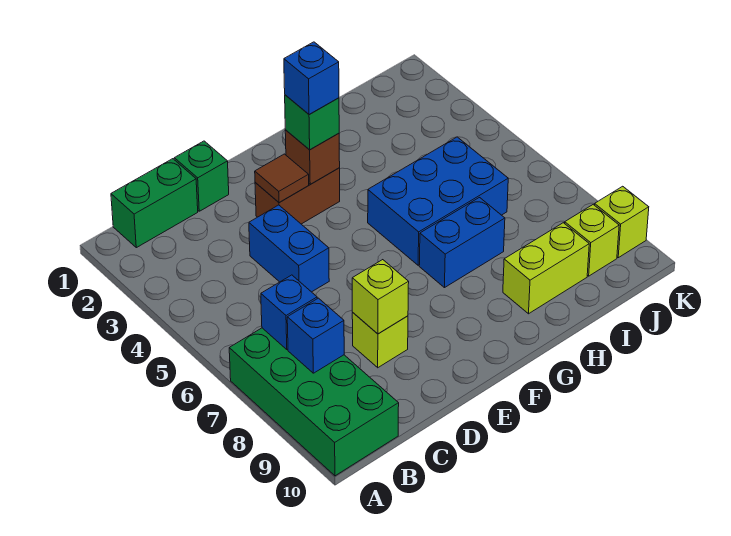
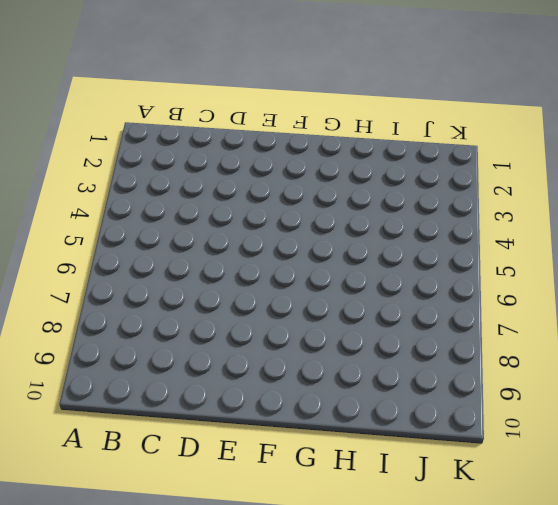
none -> green brick A7:B10 level 1
none -> green brick B1:C1 level 1
none -> green brick D1 level 1

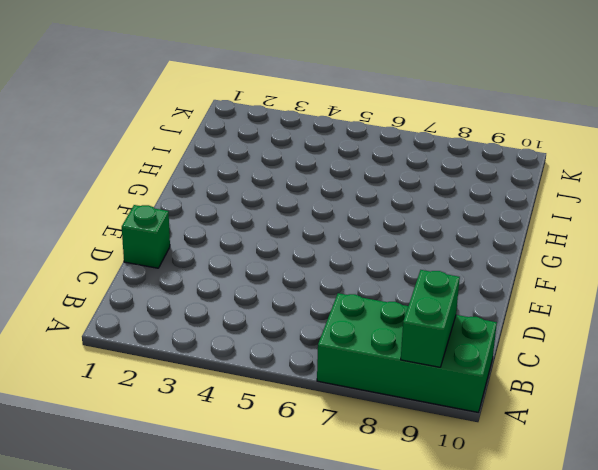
green brick A9:B9 level 2 -> green brick B1:C1 level 1
none -> blue brick D4:D5 level 1
none -> lime brick D8 level 1
none -> brown brick E3:F3 level 1

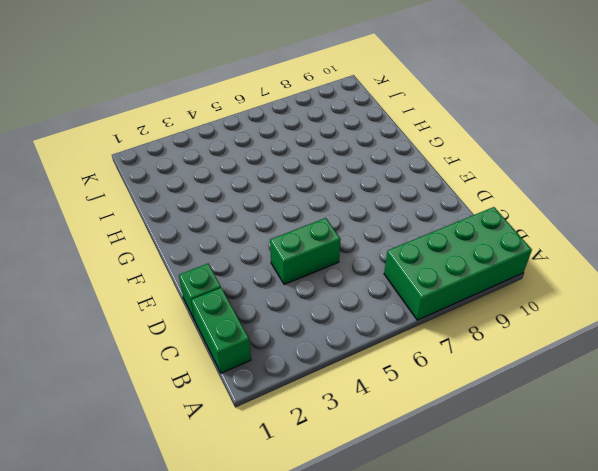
green brick D4:D5 level 1 -> blue brick D4:D5 level 1
none -> lime brick D8 level 1
none -> brown brick E3:F3 level 1
none -> blue brick G5:I6 level 1

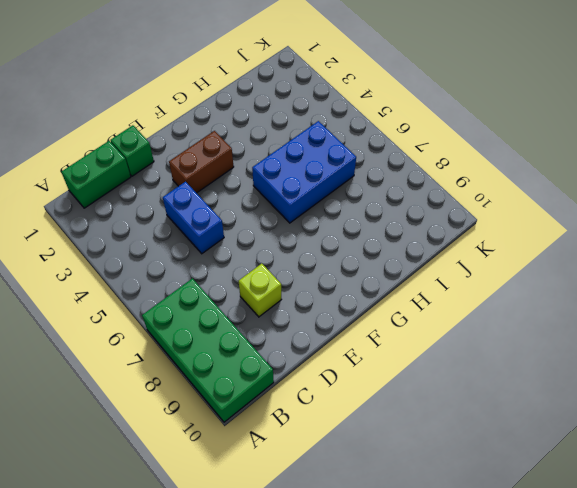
none -> blue brick G7:H7 level 1
none -> lime brick H9:I9 level 1
none -> lime brick J9 level 1

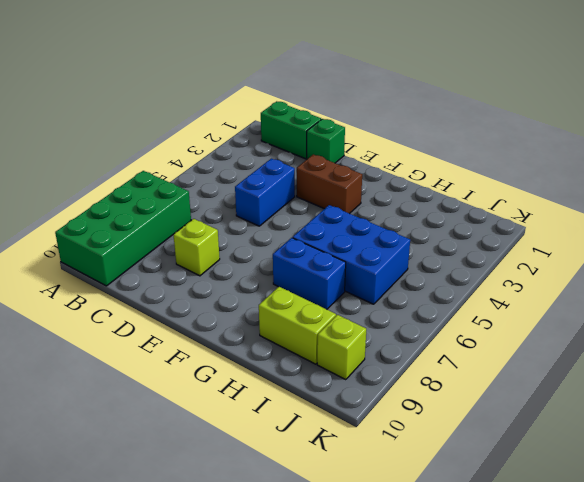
none -> lime brick K9 level 1
none -> blue brick B7 level 2
none -> blue brick B8 level 2

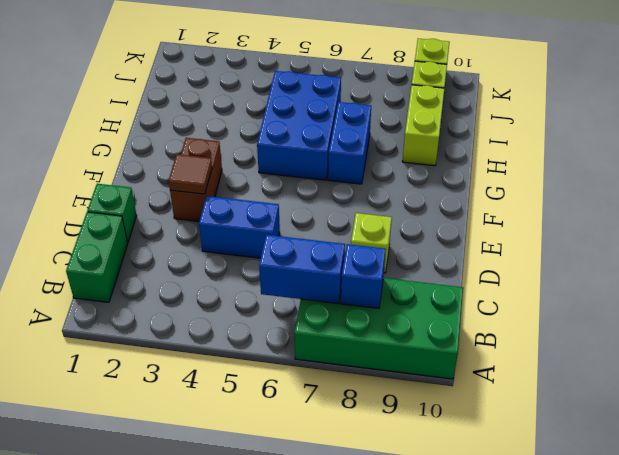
blue brick B6:B7 level 2 -> blue brick B7 level 2
none -> lime brick D8 level 2
none -> brown brick F3 level 2
none -> green brick F3 level 3

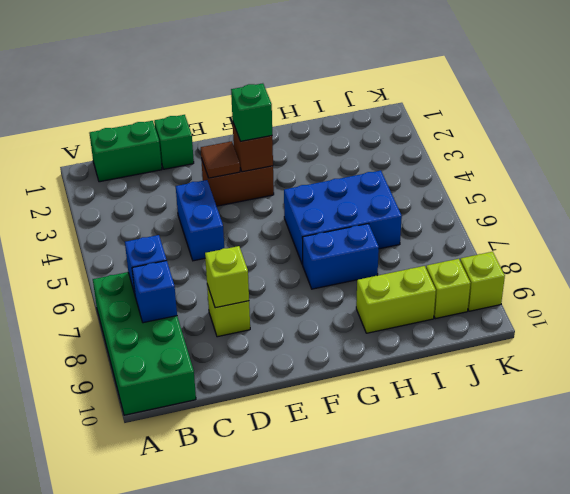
none -> blue brick F3 level 4

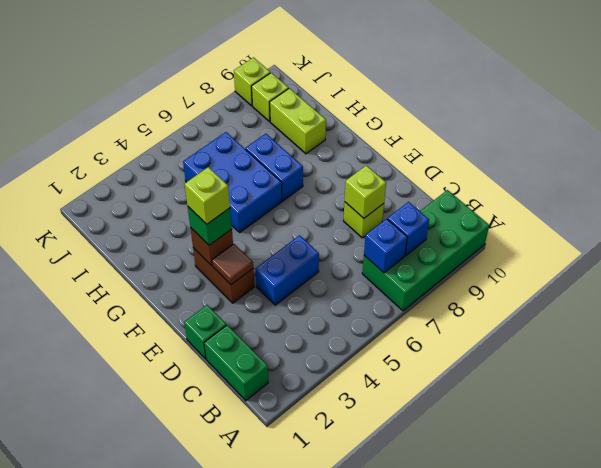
lime brick F3 level 4 -> blue brick F3 level 4

